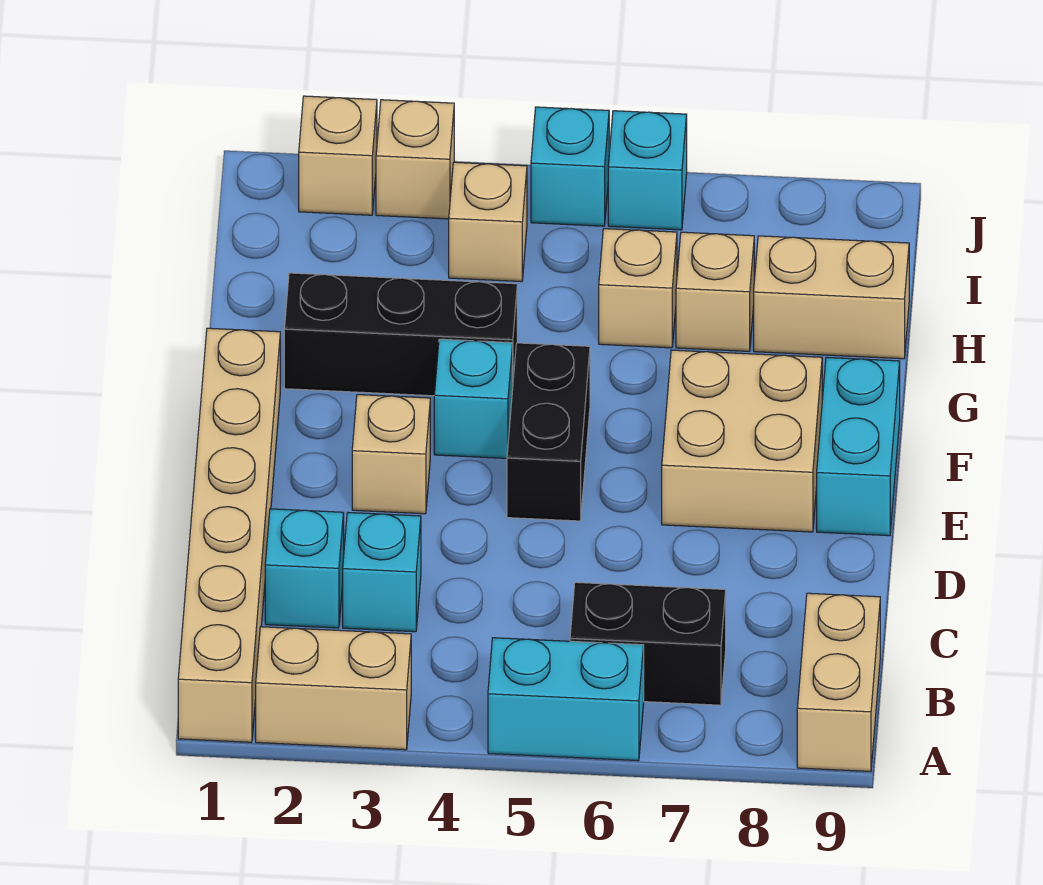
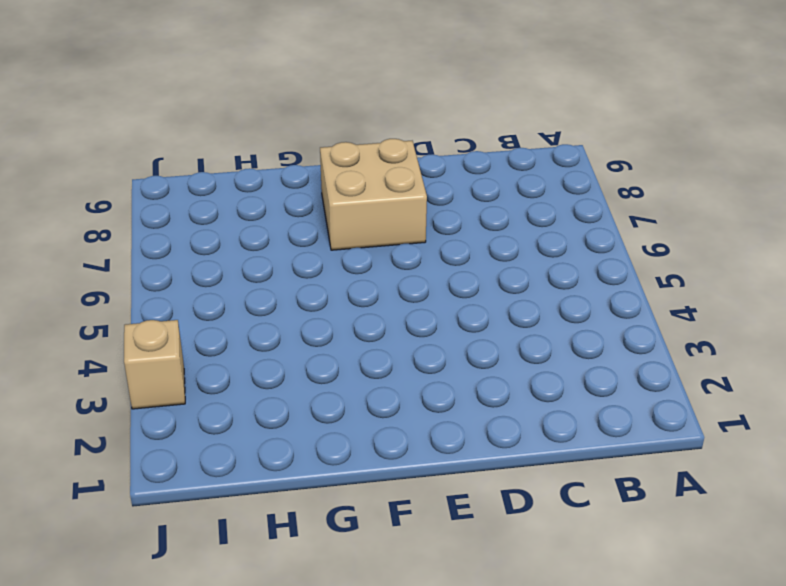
none -> tan brick A1:F1 level 1
none -> tan brick A2:A3 level 1
none -> cyan brick A5:A6 level 1

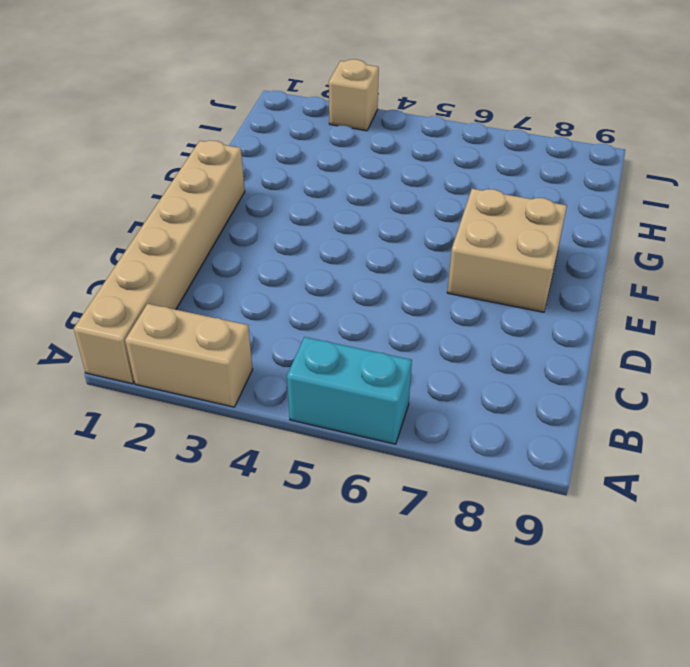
none -> tan brick A9:B9 level 1
none -> black brick B6:B7 level 1
none -> cyan brick C2 level 1

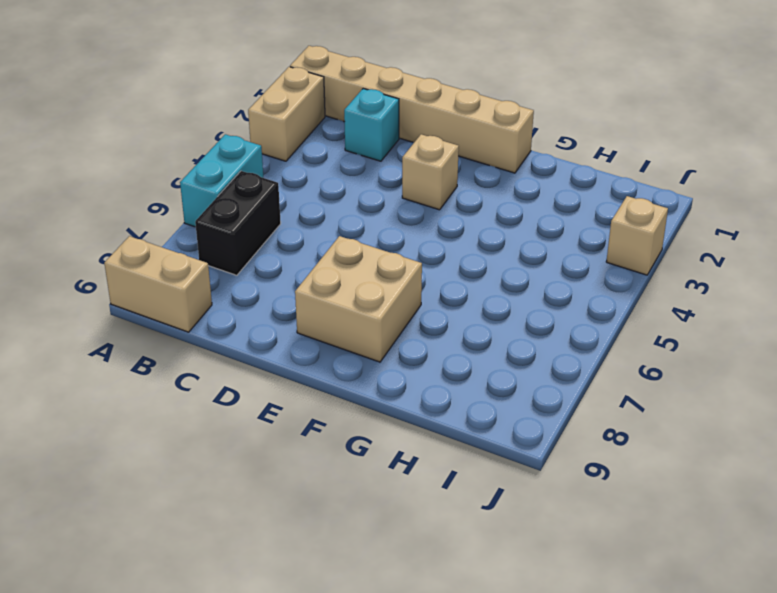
none -> cyan brick C3 level 1
none -> black brick E5:F5 level 1
none -> cyan brick E9:F9 level 1

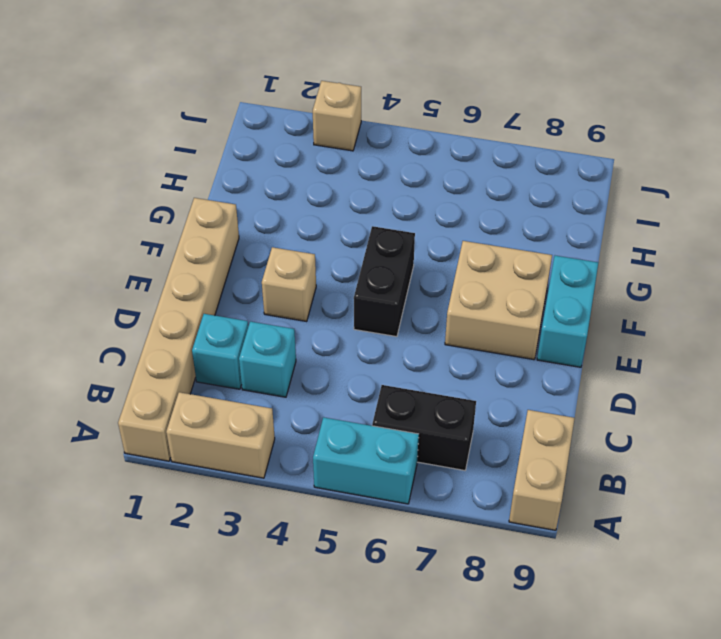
none -> cyan brick F4 level 1
none -> black brick G2:G4 level 1
none -> tan brick H6 level 1

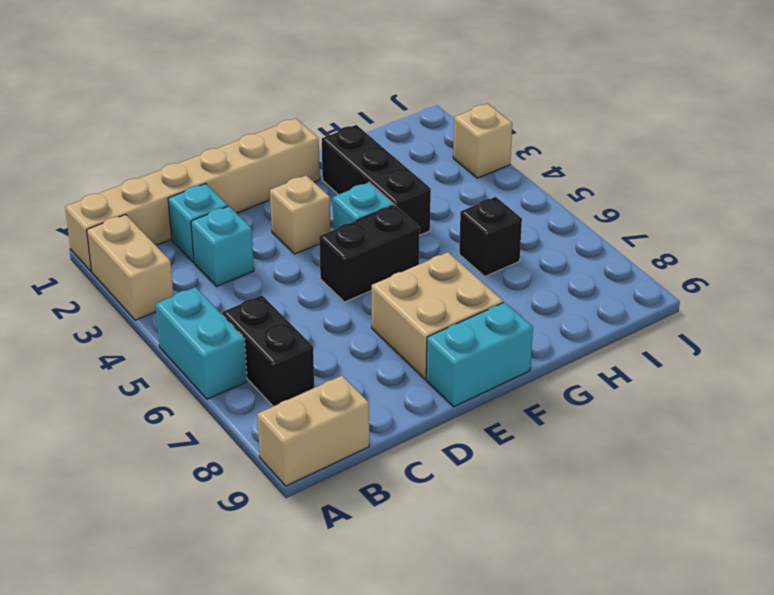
black brick H6 level 1 -> tan brick H6 level 1
none -> tan brick H7 level 1
none -> tan brick H8:H9 level 1
none -> tan brick I4 level 1

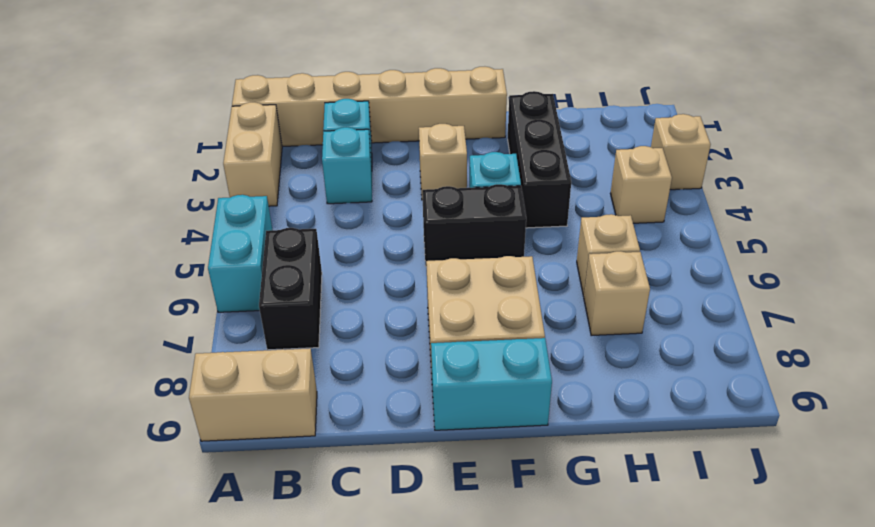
none -> tan brick H8:H9 level 1
none -> tan brick J2 level 1
none -> cyan brick J5 level 1

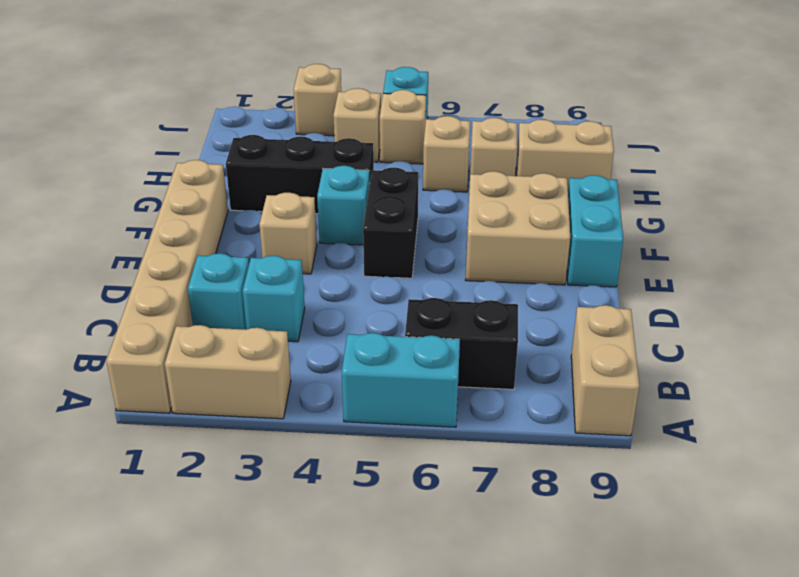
tan brick I5 level 1 -> tan brick J2 level 1
none -> cyan brick J6 level 1

